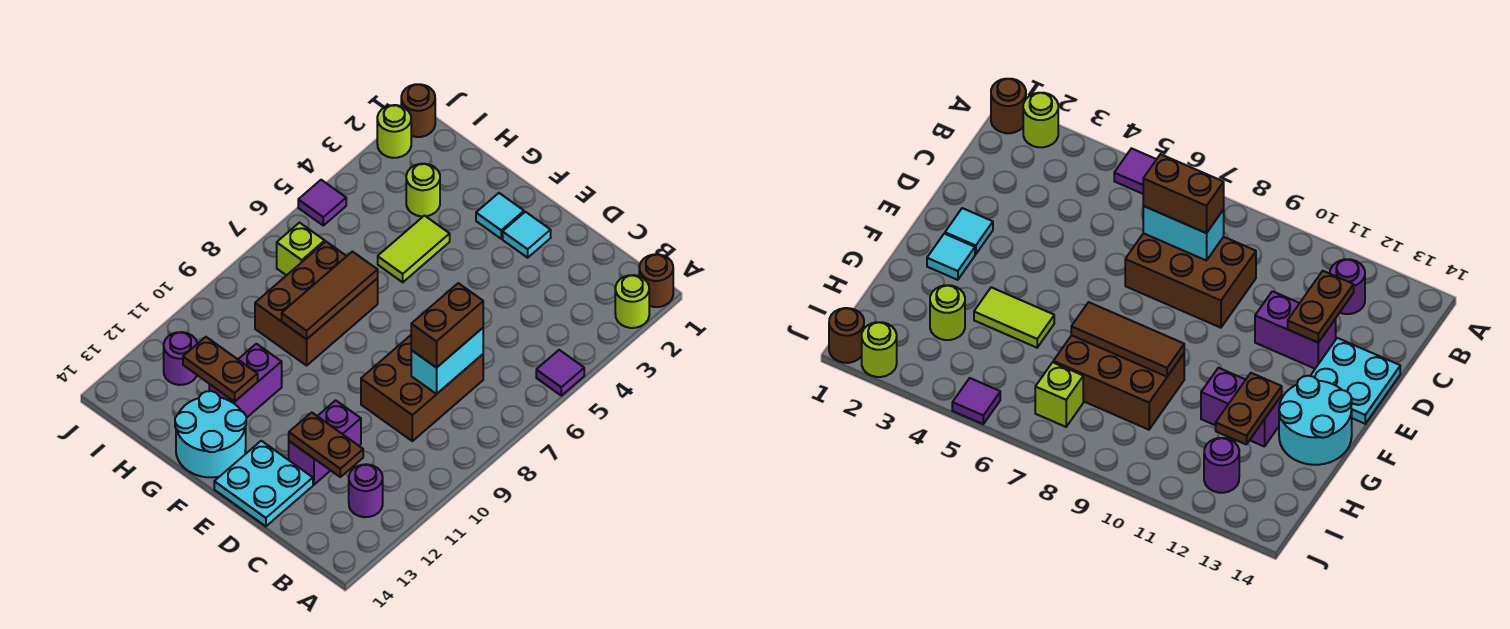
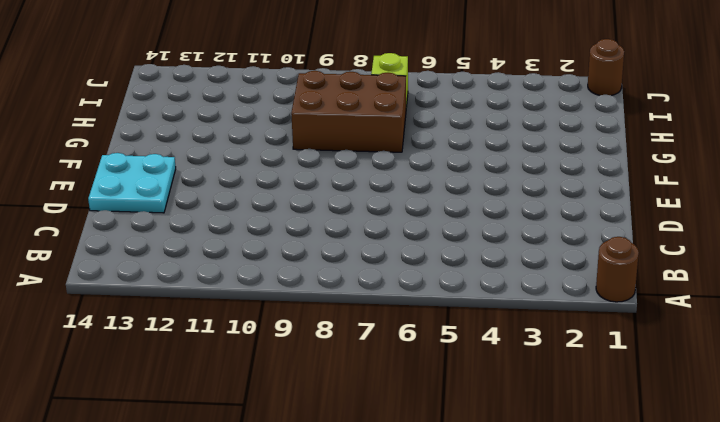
none -> lime round brick A2 level 1
none -> purple tile A5 level 1
none -> purple round brick B12 level 1

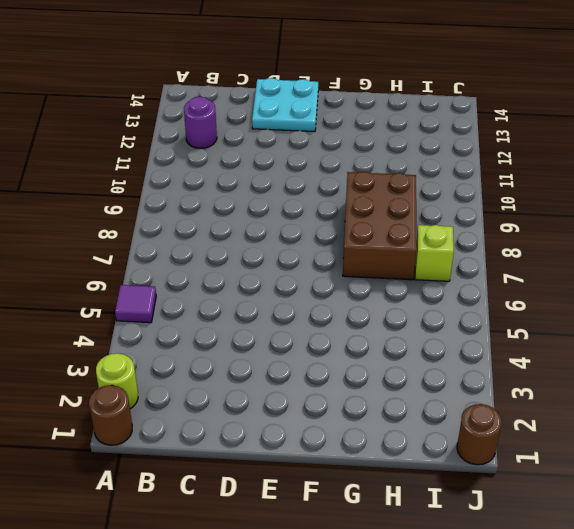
none -> brown brick C7:D9 level 1
none -> purple brick D11:D12 level 1
none -> cyan tile E2 level 1

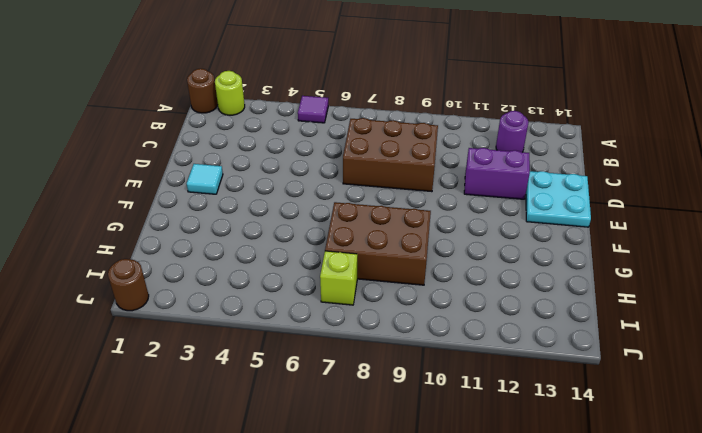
none -> cyan tile F2 level 1
none -> cyan round brick F13:G14 level 1
none -> lime tile G4:G5 level 1

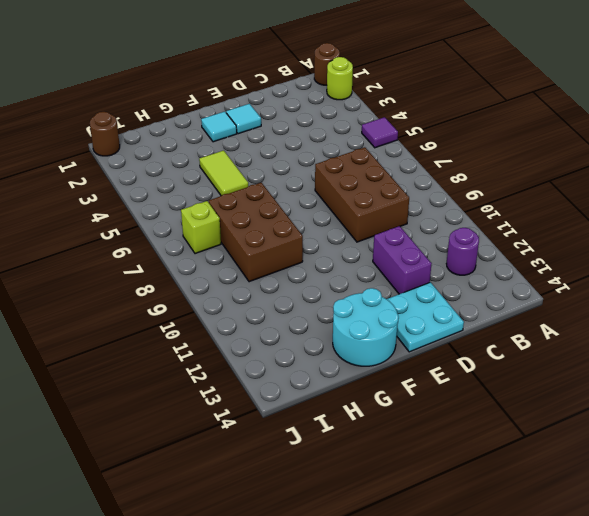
none -> purple brick G11:G12 level 1
none -> lime round brick H3 level 1
none -> purple round brick I12 level 1

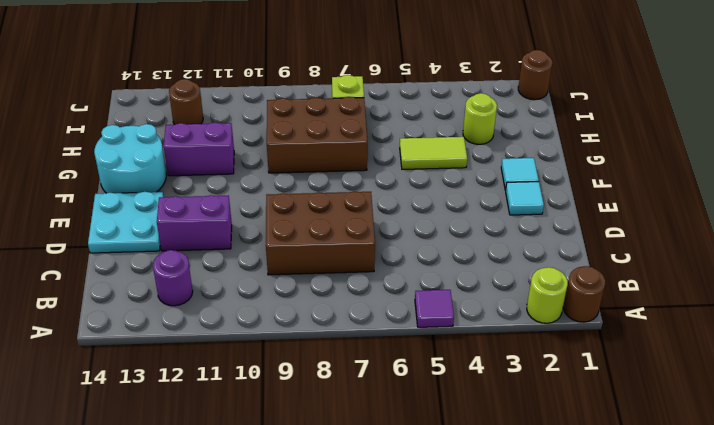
brown round brick I12 level 1 -> purple round brick I12 level 1
none -> lime round brick J2 level 1
none -> purple tile J5 level 1
none -> cyan brick C7:C8 level 2

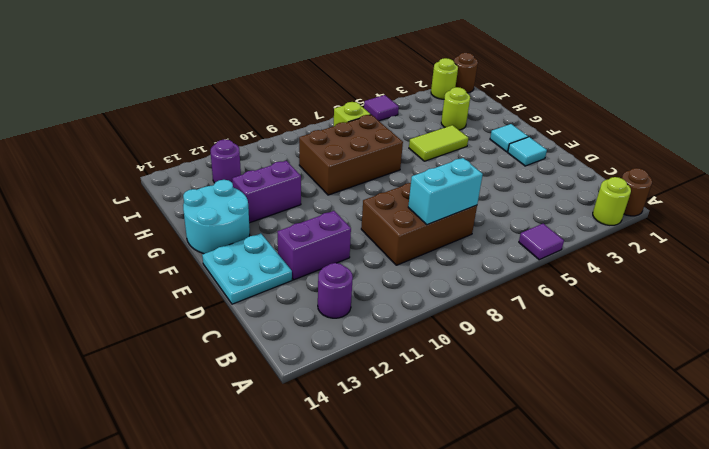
none -> brown plate C12:D12 level 2
none -> brown tile G7:G9 level 2
none -> brown plate G12:H12 level 2

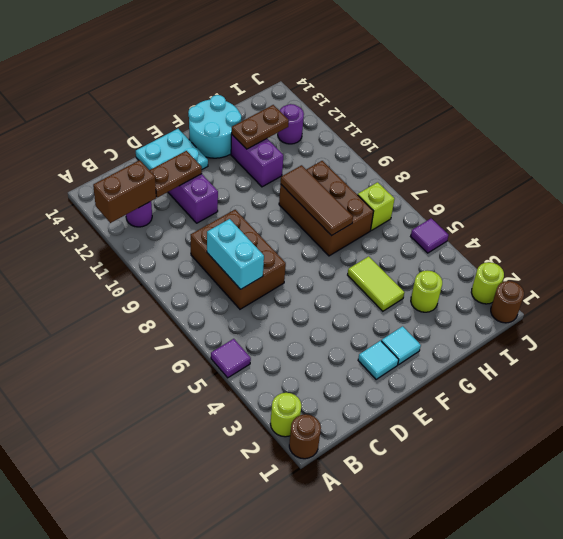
brown brick A12:B12 level 2 -> brown brick C7:C8 level 3

